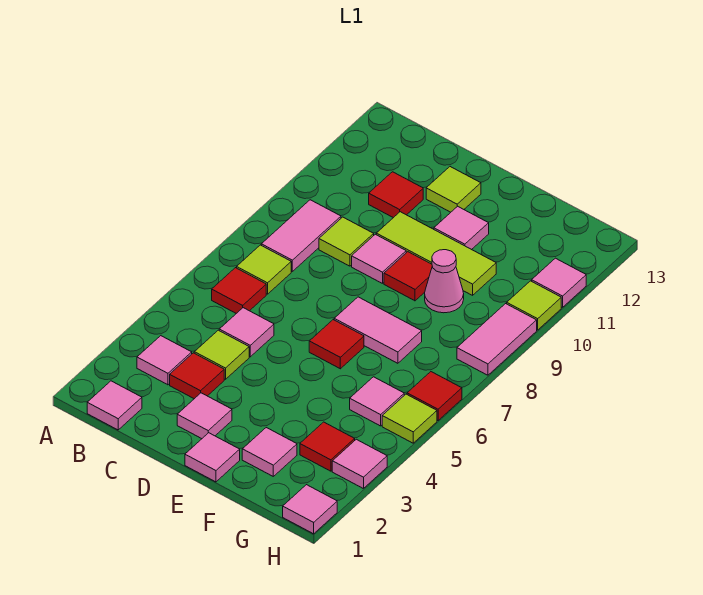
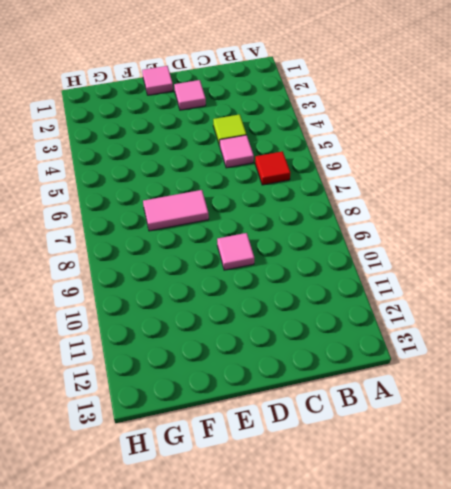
none -> pink tile B1 level 1
none -> pink tile B3 level 1
none -> lime tile B7 level 1
none -> pink tile B8:B9 level 1

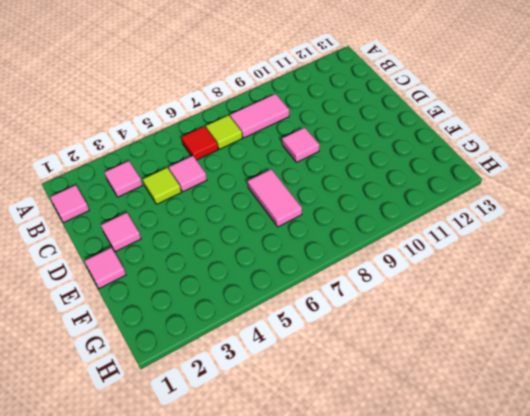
none -> red tile C3 level 1
none -> lime tile C9 level 1
none -> red tile C11 level 1
none -> lime tile D10:F10 level 1

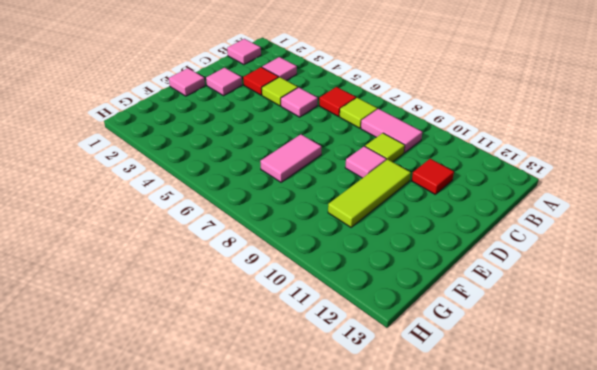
none -> lime tile D12 level 1
none -> red tile E6 level 1
none -> red tile E9 level 1
none -> pink tile E11 level 1

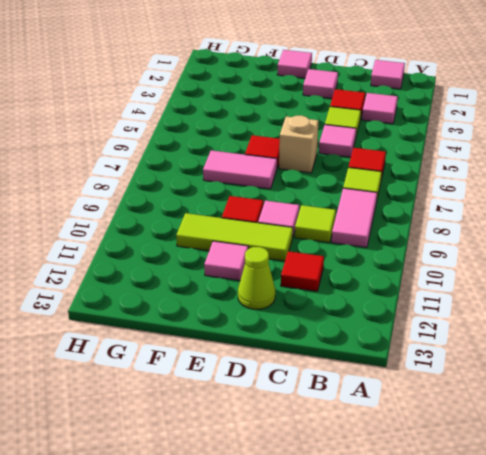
tan brick D6 level 1 -> none
lime cone D12 level 1 -> lime tile D12 level 1
none -> pink tile F2 level 1
none -> pink cone F9 level 1
none -> red tile G3 level 1
none -> pink tile G5 level 1

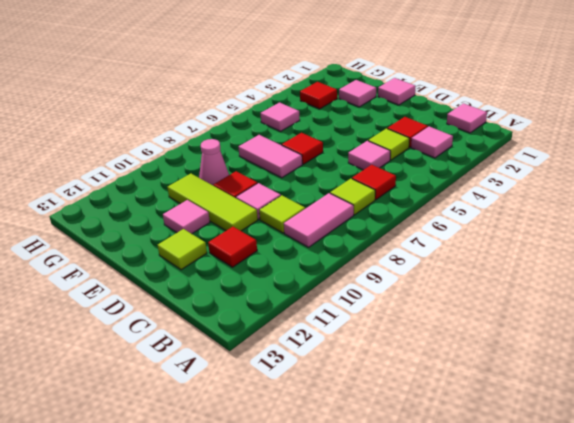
none -> pink tile D2 level 1
none -> pink tile H1 level 1
none -> pink tile H3 level 1
none -> lime tile H5 level 1

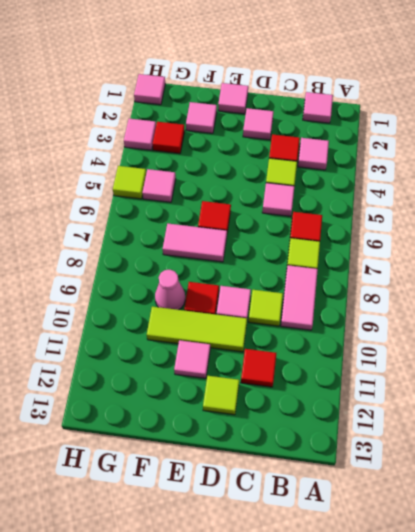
none -> red tile H6 level 1
none -> pink tile H8:H9 level 1
none -> lime tile H10 level 1
none -> pink tile H11 level 1

